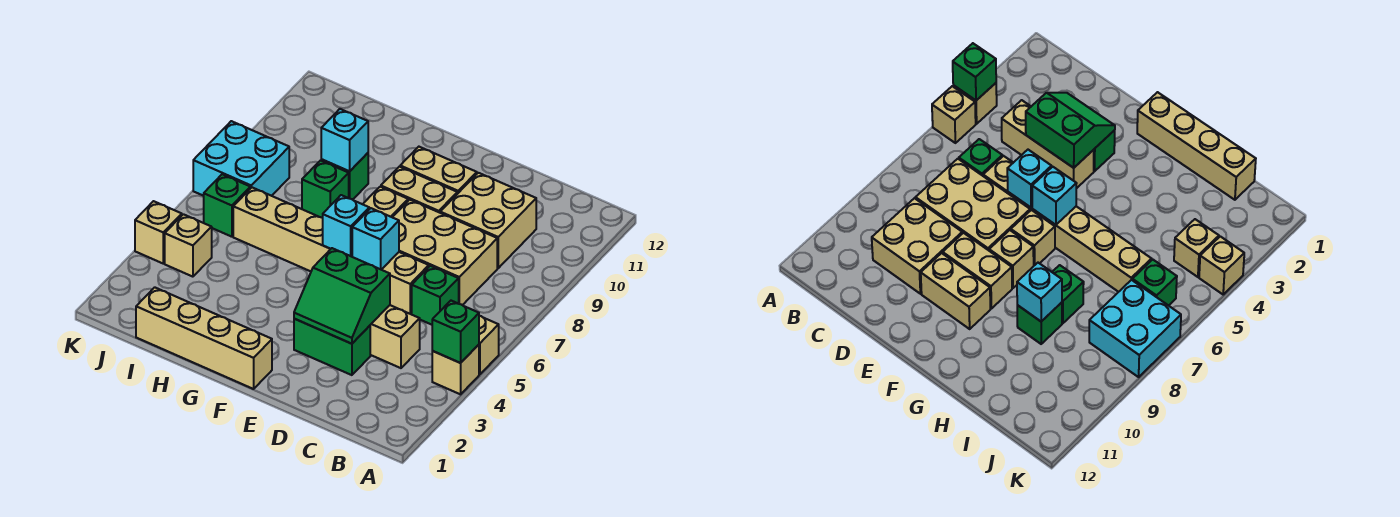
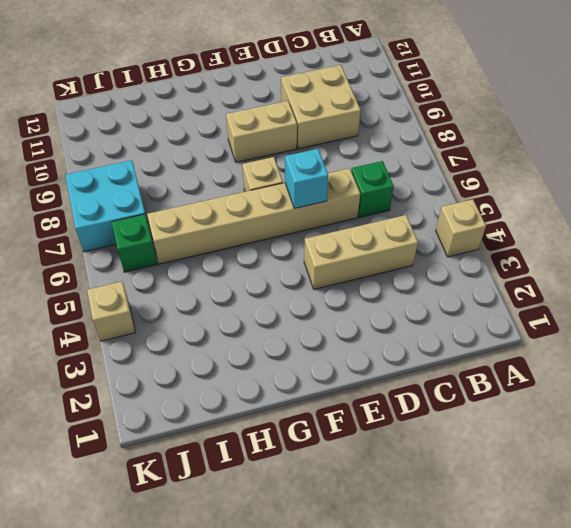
none -> tan brick A5 level 1
none -> tan brick C7:E8 level 1
none -> green brick D3:E3 level 1

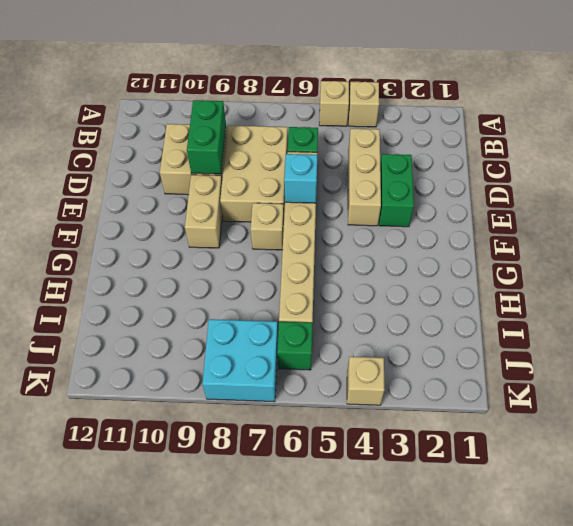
green brick C9:D9 level 2 -> none
none -> tan brick E10:F10 level 1
none -> tan brick F1:I1 level 1
none -> tan brick F8 level 1

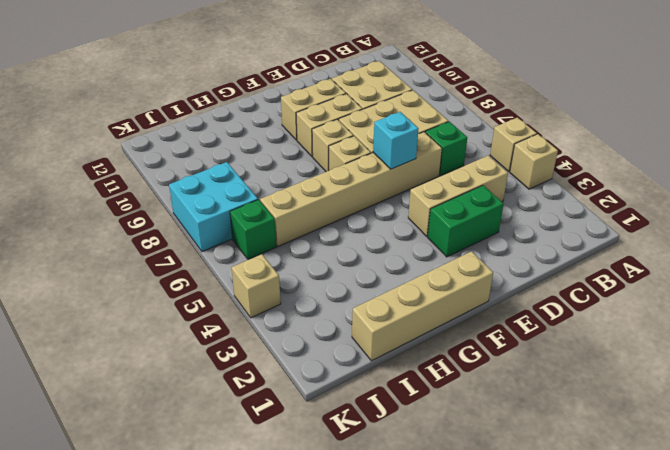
none -> green brick H8 level 1
none -> green brick H9 level 1
none -> tan brick J4 level 1

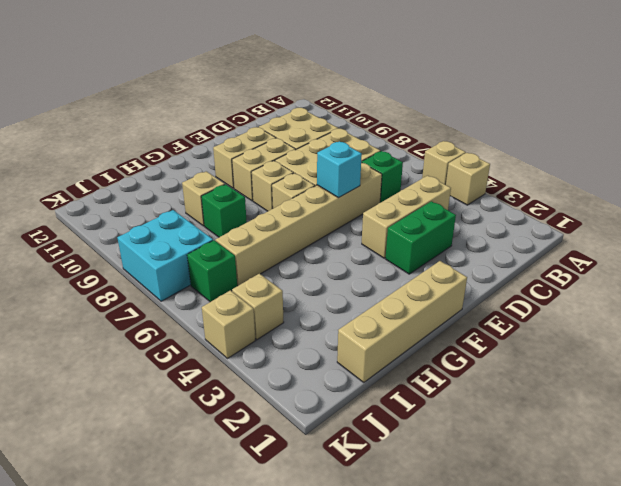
tan brick H9 level 1 -> green brick H9 level 1
none -> green brick A4 level 2
none -> green slope D3:E4 level 2 top 4
none -> cyan brick F6 level 2

